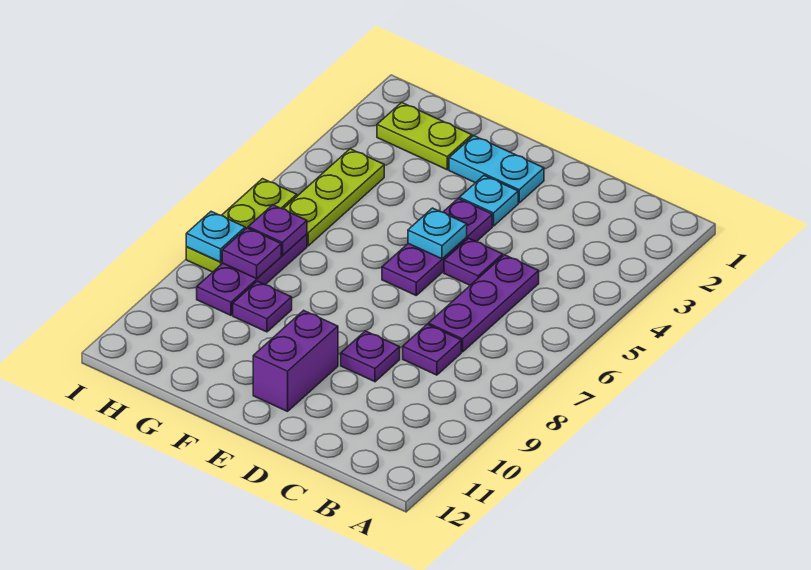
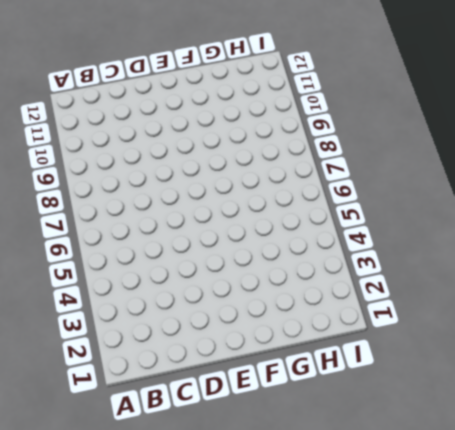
none -> purple plate C5:C7 level 1
none -> purple plate C8 level 1
none -> purple plate D5 level 1

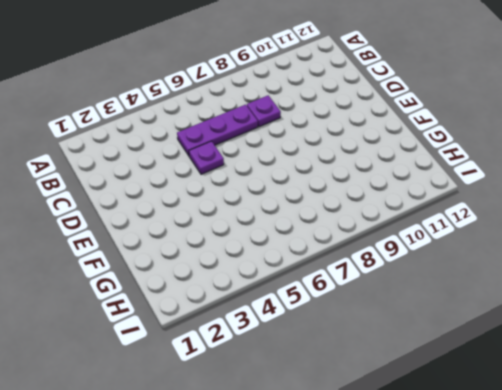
none -> purple plate D9 level 1
none -> cyan plate E2:F2 level 1
none -> cyan plate E3 level 1

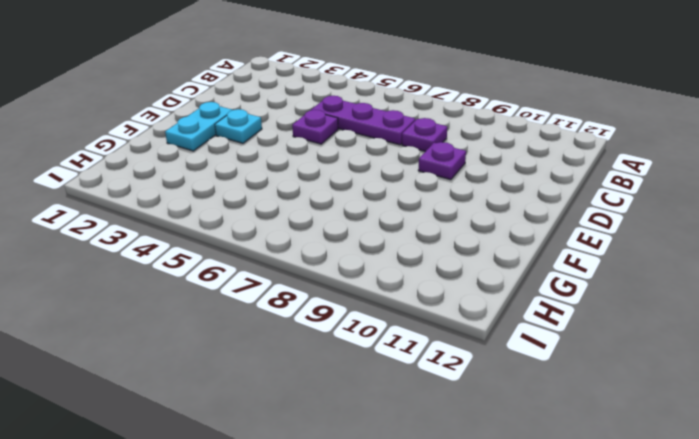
none -> purple plate E4:E6 level 1
none -> purple brick E10:E11 level 1
none -> lime plate G2:H2 level 1

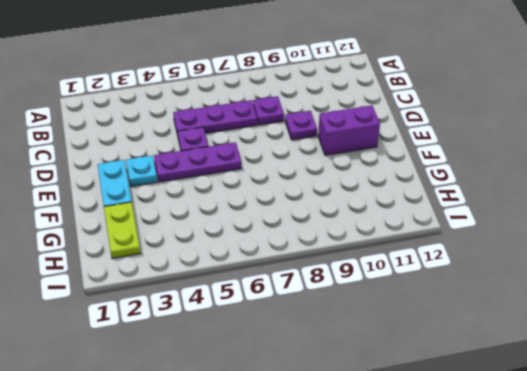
none -> purple plate G9 level 1
none -> lime plate H4:H6 level 1
none -> purple plate H7:H9 level 1

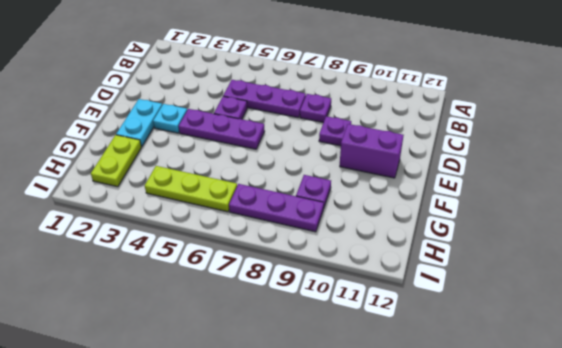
none -> lime plate I6:I8 level 1
none -> cyan plate E5 level 2
none -> purple plate H7 level 2

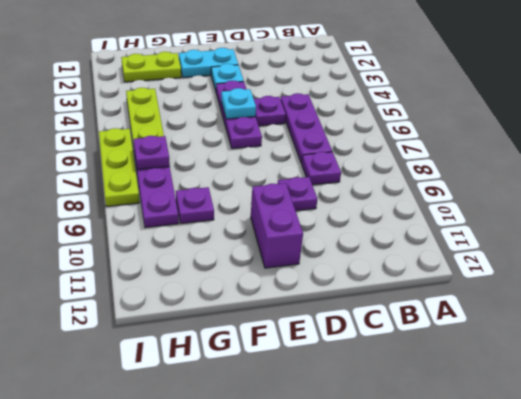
none -> purple plate H8 level 2
none -> cyan plate I8 level 2

